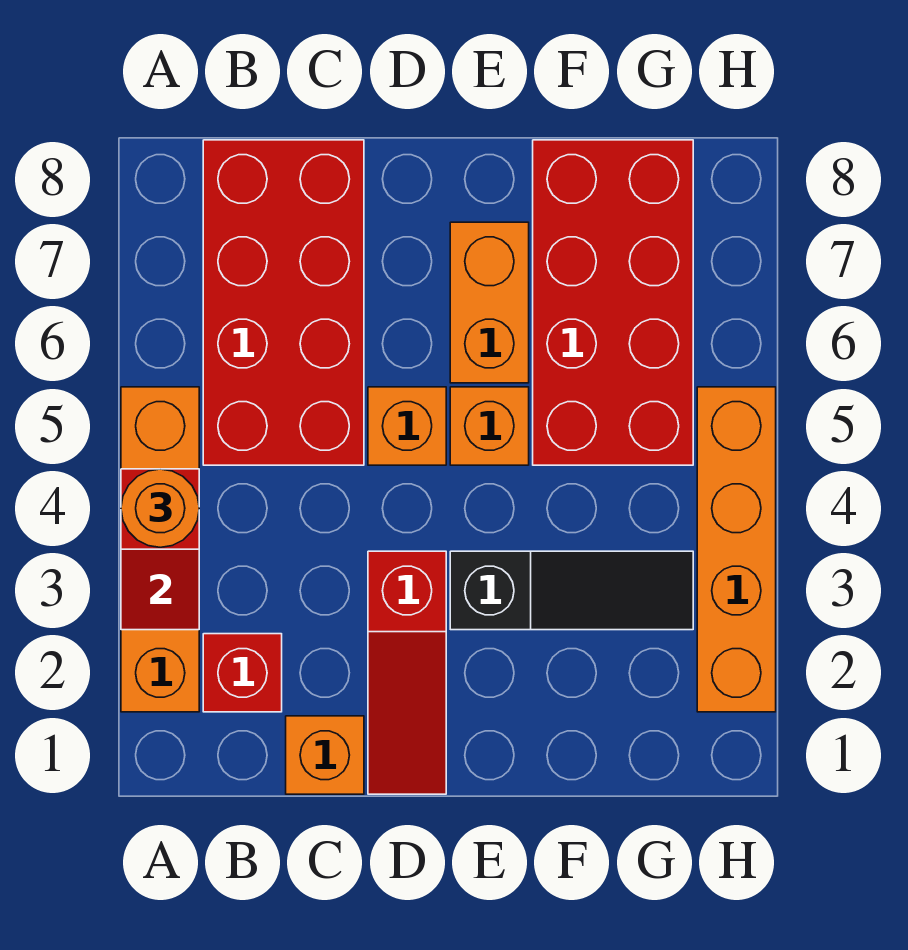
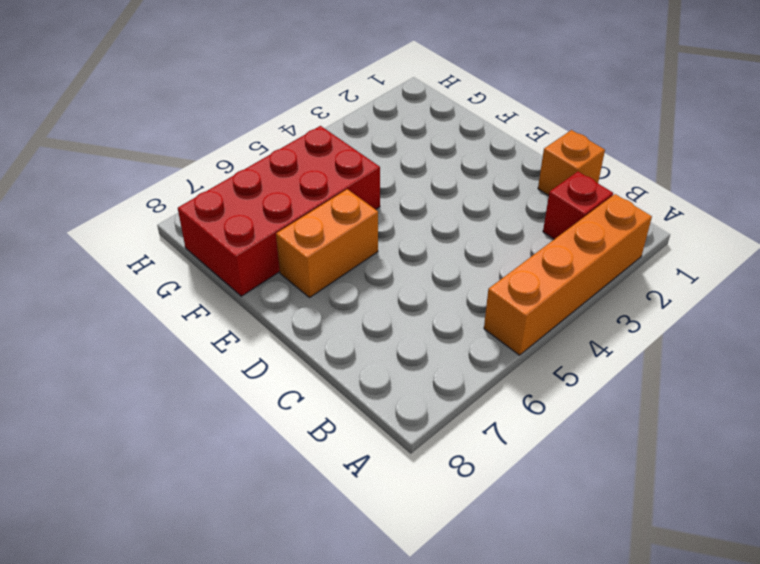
none -> red brick B5:C8 level 1
none -> red slope D1:D3 level 1 top 3
none -> orange brick D5 level 1

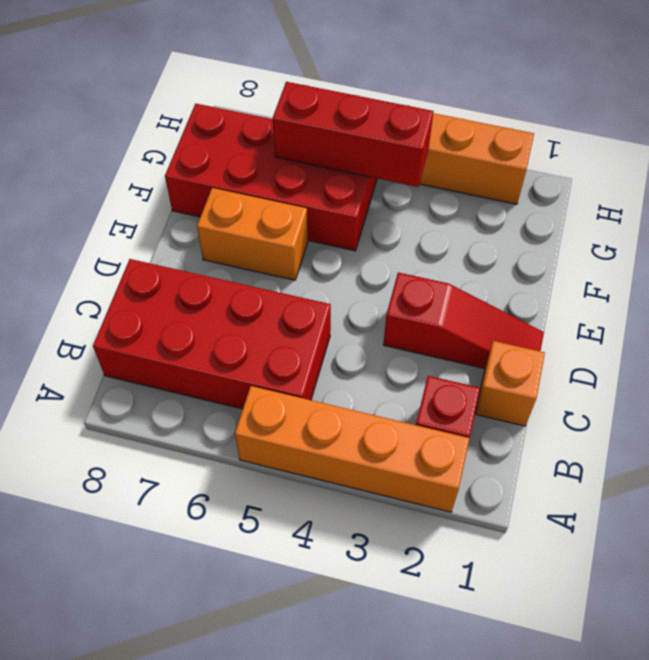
red brick G4:G6 level 2 -> none
none -> orange brick D5 level 1
none -> black slope E3:G3 level 1 top E
none -> orange brick E5 level 1

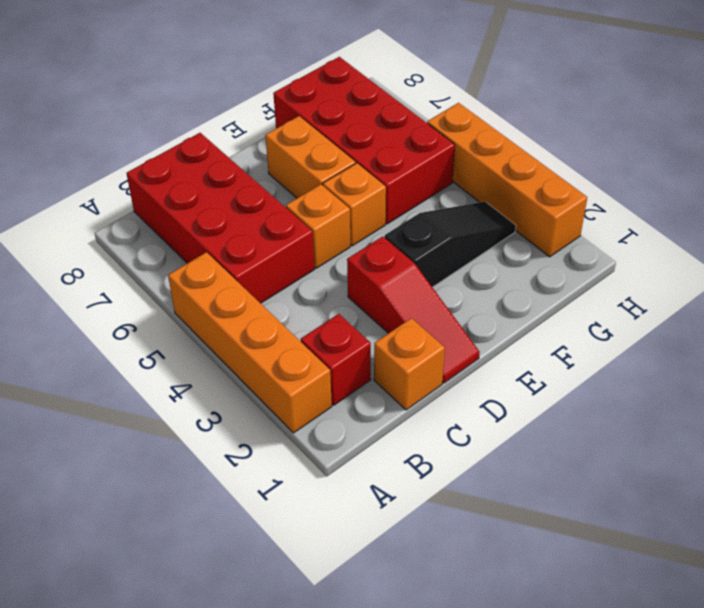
none -> red slope A3:A4 level 2 top 4
none -> orange round brick A4 level 3

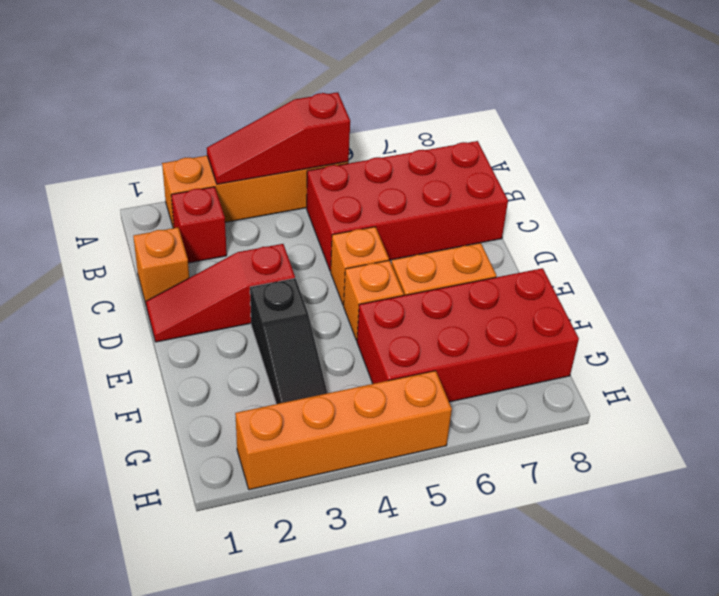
red slope A3:A5 level 2 top 5 -> red slope A3:A4 level 2 top 4
none -> orange round brick A4 level 3

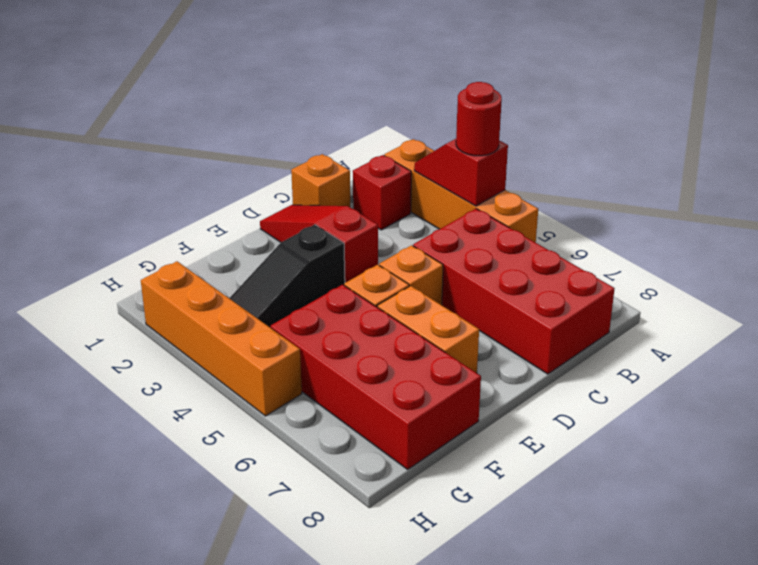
red round brick A4 level 3 -> orange round brick A4 level 3

